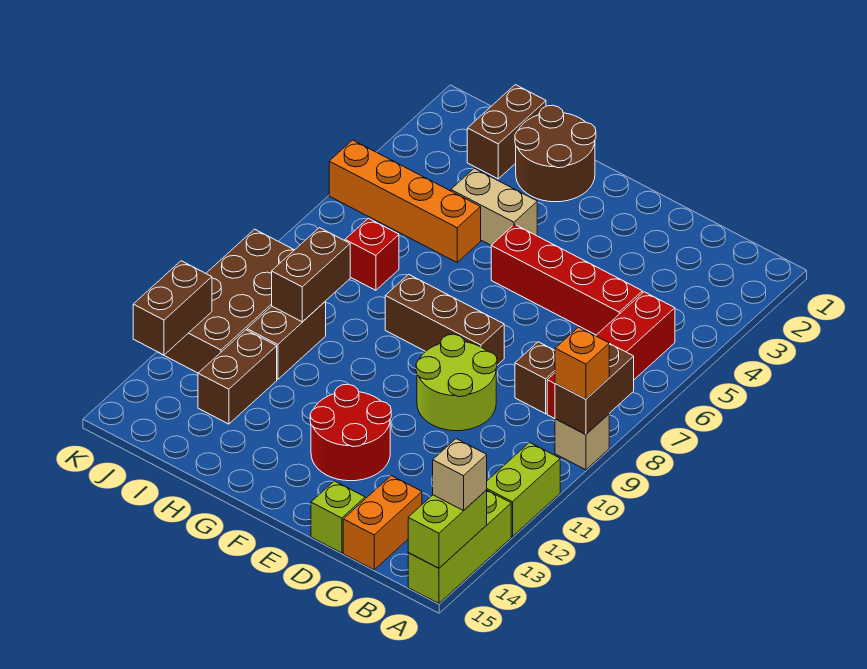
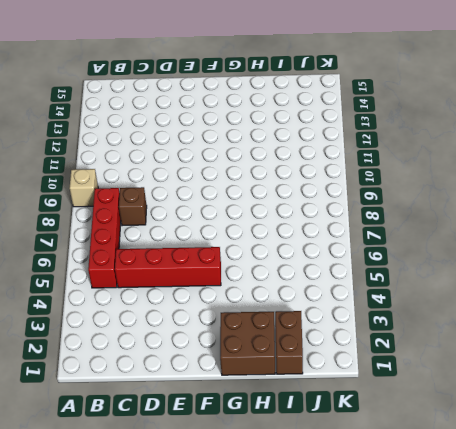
brown brick G1:H2 level 1 -> brown round brick G1:H2 level 1
none -> lime brick A11:A12 level 1
none -> lime brick A13:A15 level 1
none -> orange brick C14:C15 level 1

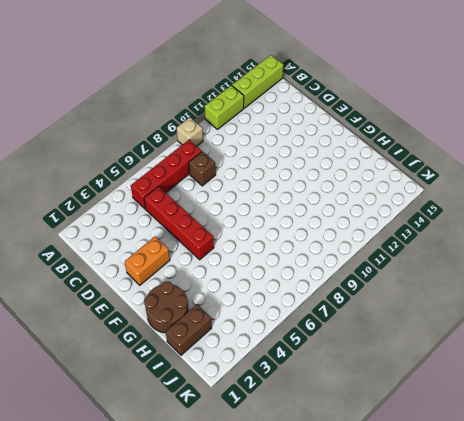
orange brick E2:E3 level 1 -> orange brick C14:C15 level 1
none -> lime round brick D9:E10 level 1
none -> lime brick D15 level 1
none -> brown brick E8:G8 level 1

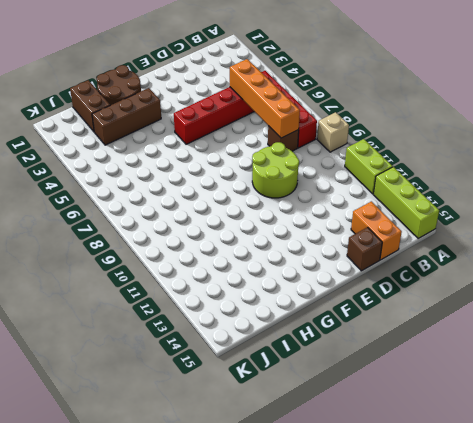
orange brick C5:C8 level 2 -> orange brick H5:K5 level 1
brown brick D15 level 1 -> lime brick D15 level 1
brown brick G3:I3 level 1 -> brown brick E8:G8 level 1
none -> red round brick E12:F13 level 1
none -> tan brick G4:H4 level 1
none -> red brick I7 level 1

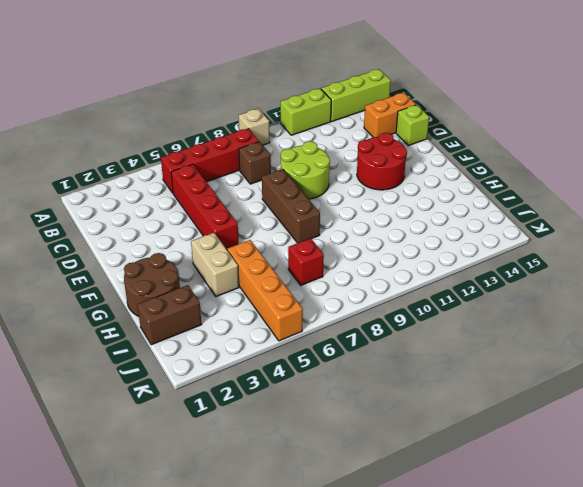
none -> brown brick I10:I11 level 1
none -> brown brick I12:I13 level 1
none -> brown brick J9:K12 level 1

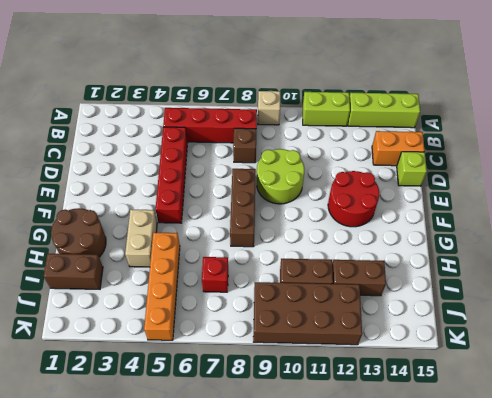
none -> brown brick A8:A9 level 2
none -> lime brick A14:A15 level 2
none -> brown brick I9:I10 level 2

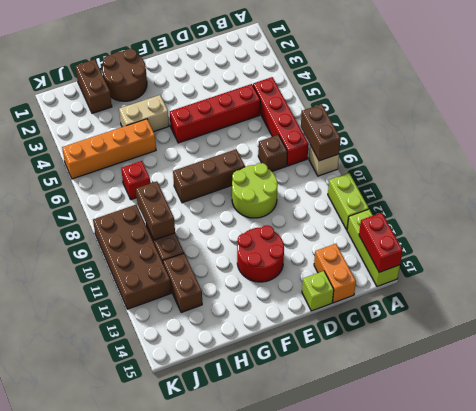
red brick A14:A15 level 2 -> lime brick A14:A15 level 2
none -> brown brick K12:K13 level 2
none -> orange brick A9 level 3
none -> tan brick A14 level 3

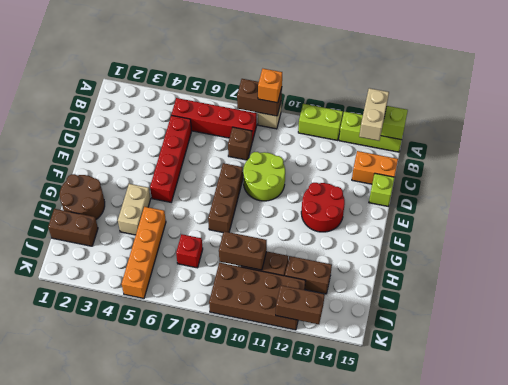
tan brick A14:B14 level 3 -> tan brick A14 level 3

